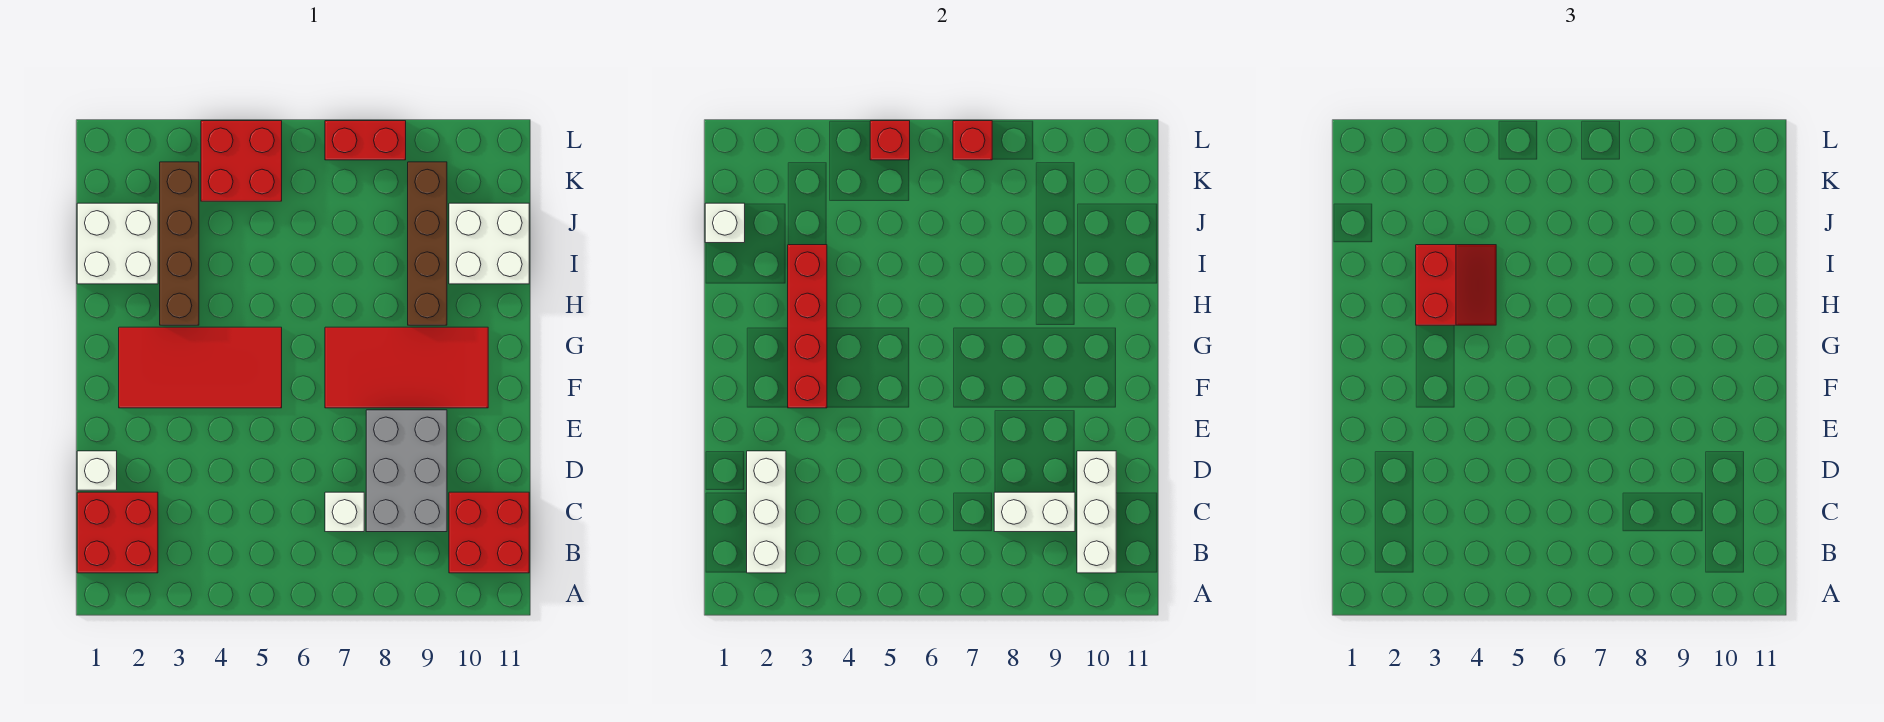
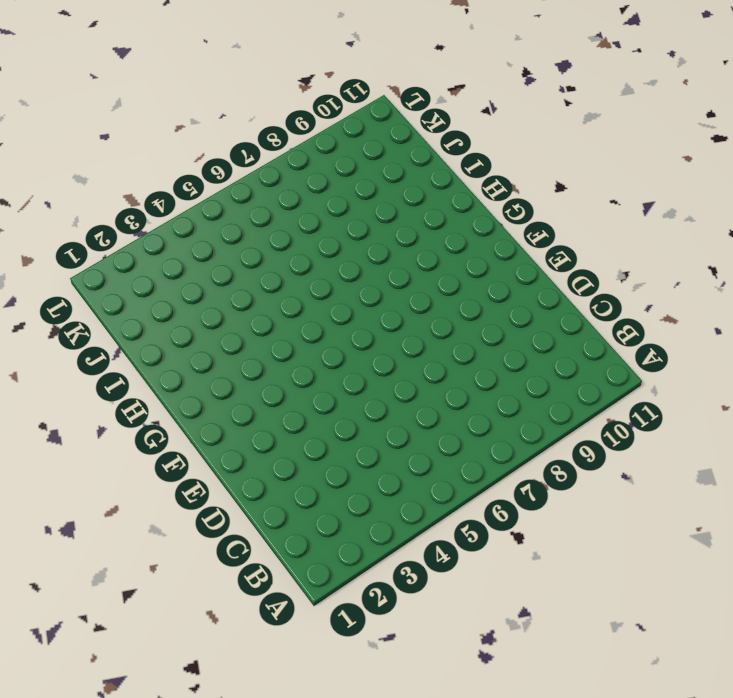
none -> red brick B1:C2 level 1
none -> red brick B10:C11 level 1
none -> white brick C7 level 1

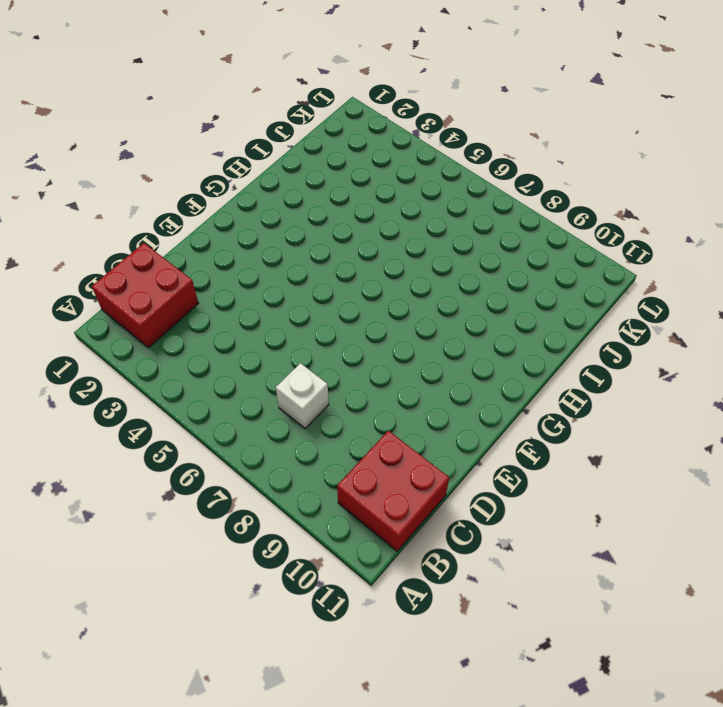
none -> grey brick C8:E9 level 1
none -> white brick D1 level 1
none -> red tile F2:G5 level 1

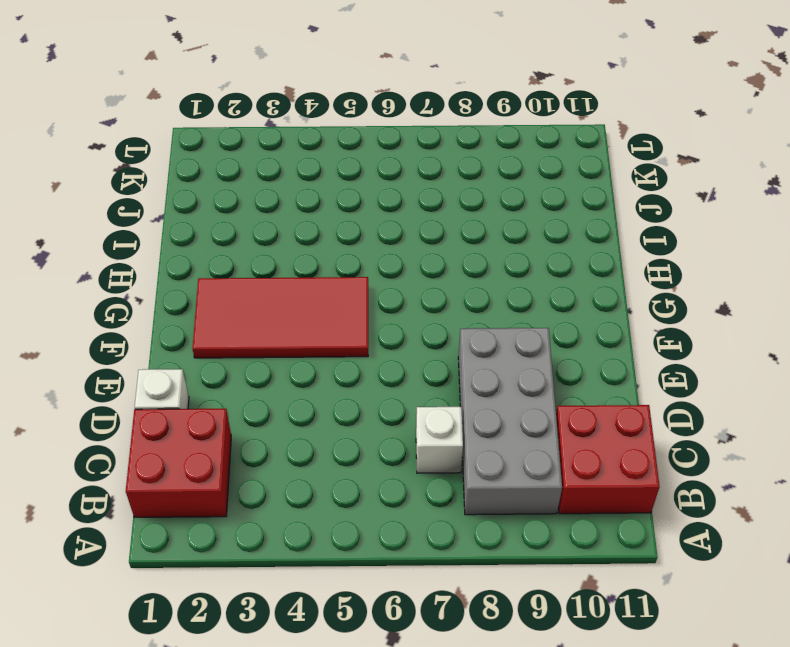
grey brick B8:E9 level 1 -> grey brick C8:E9 level 1
none -> red tile F7:G10 level 1
none -> brown brick H3:K3 level 1
none -> brown brick H9:K9 level 1

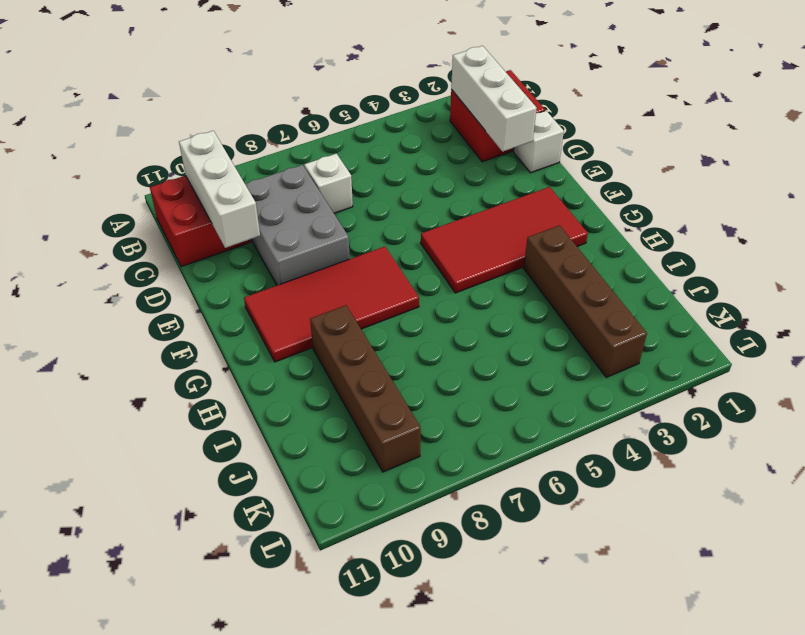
none -> white brick I1:J2 level 1
none -> white brick I10:J11 level 1
none -> red brick K4:L5 level 1

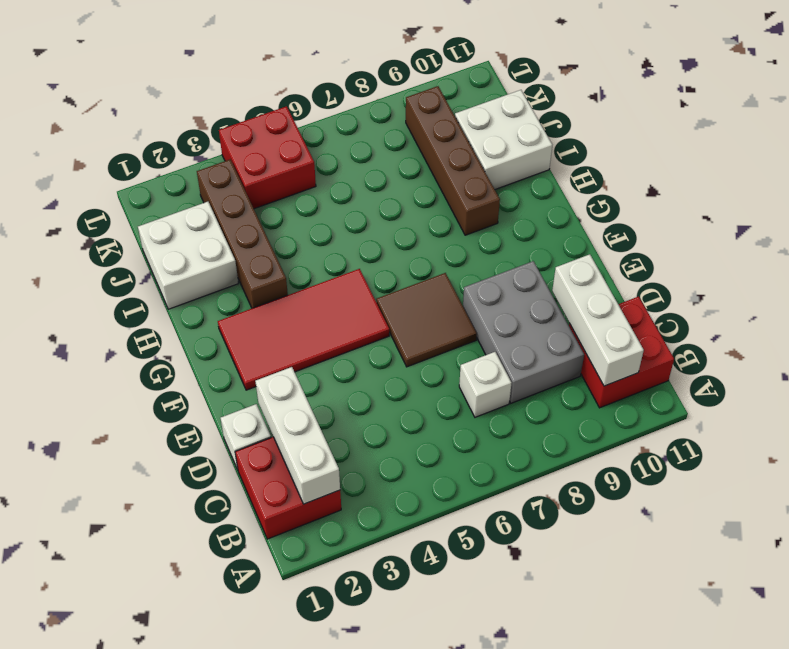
brown tile E6:F7 level 1 -> red tile F7:G10 level 1
none -> red brick L7:L8 level 1
none -> white brick C8:C9 level 2
none -> red brick F3:I3 level 2

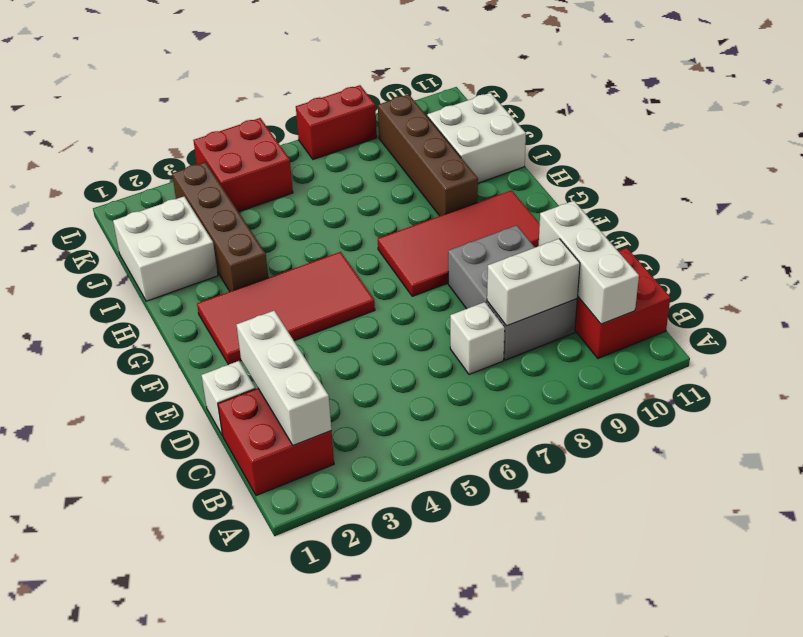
none -> red brick F3:I3 level 2
none -> white brick J1 level 2
none -> red brick L5 level 2

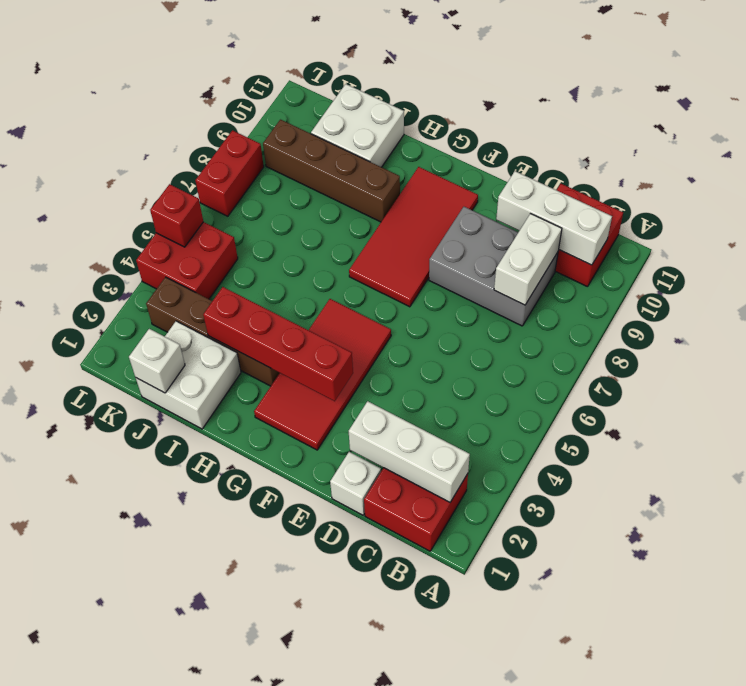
none -> white brick C7 level 1
none -> red brick L7 level 2
none -> red slope H3:I4 level 3 top 3

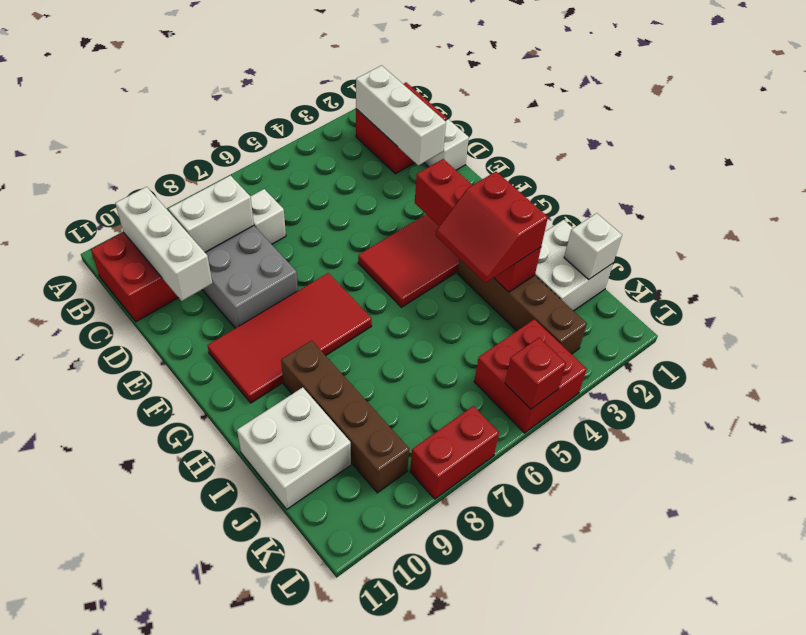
none -> red brick L7 level 2

